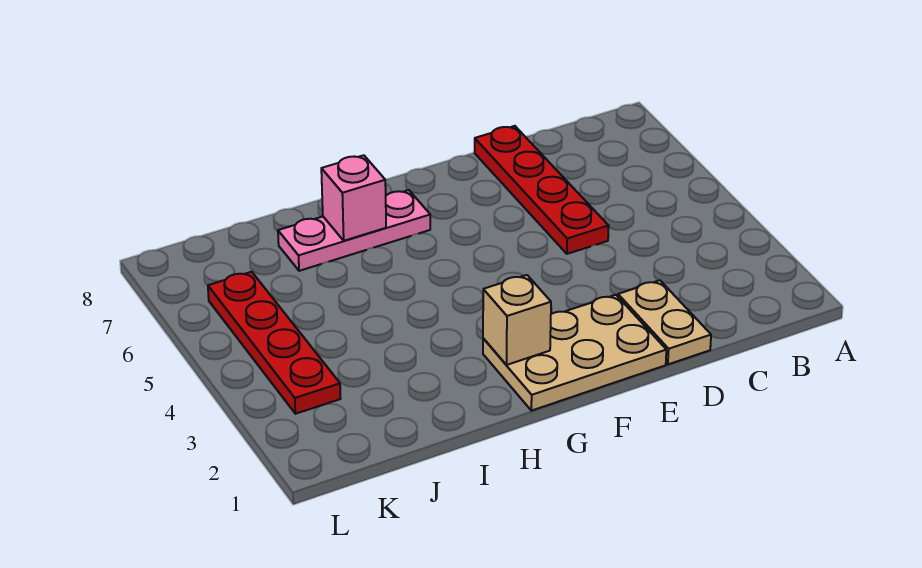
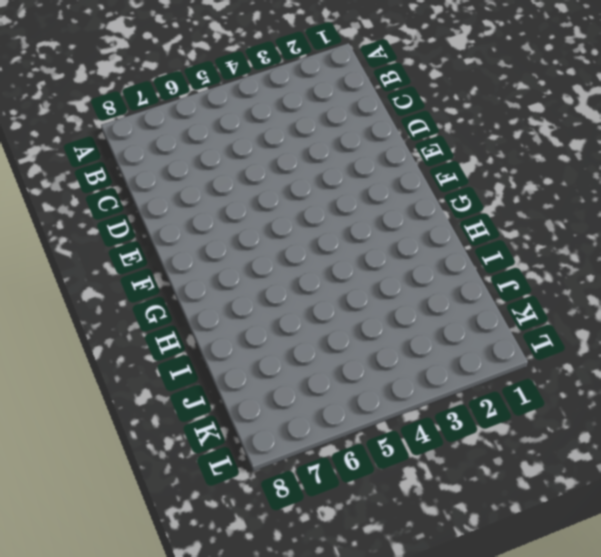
none -> tan plate D1:D2 level 1
none -> red plate D5:D8 level 1

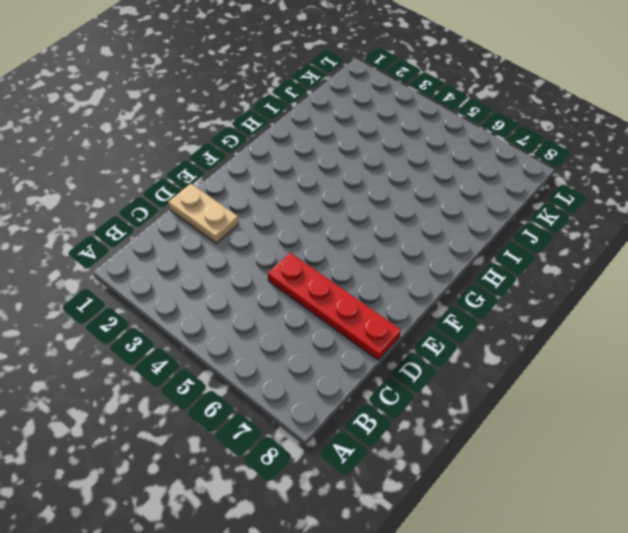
none -> tan plate E1:G2 level 1
none -> pink plate G7:I7 level 1

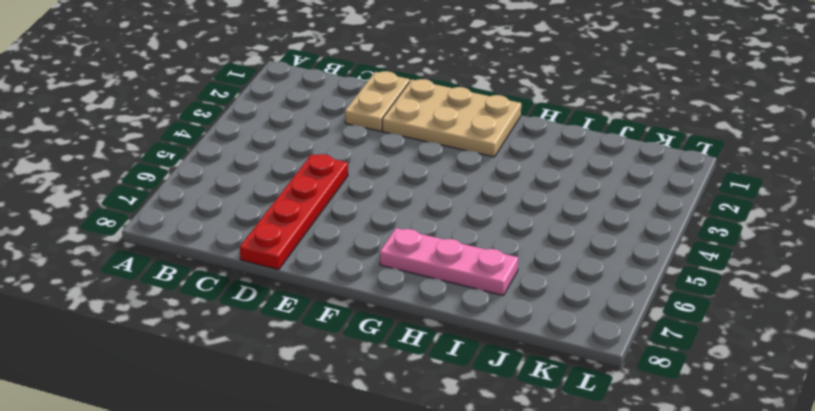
none -> red plate K3:K6 level 1
none -> tan brick G2 level 2

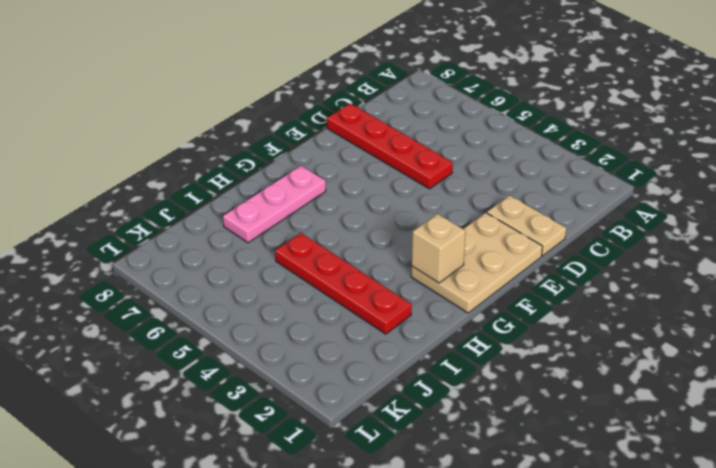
red plate I2:I5 level 1 -> red plate K3:K6 level 1
none -> pink brick H7 level 2

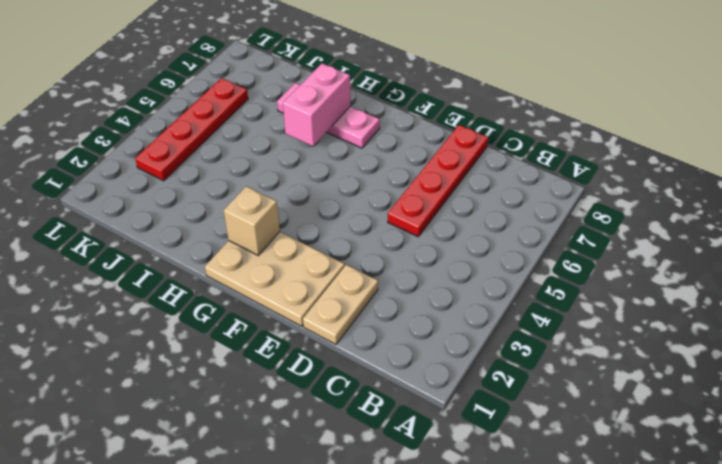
pink brick H6:H7 level 2 -> pink brick H7 level 2

